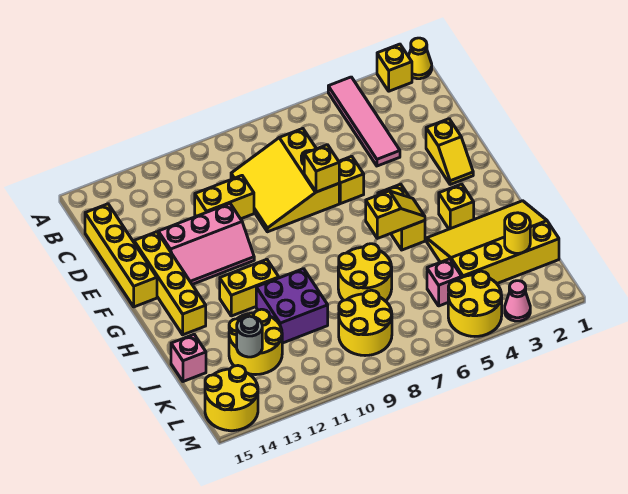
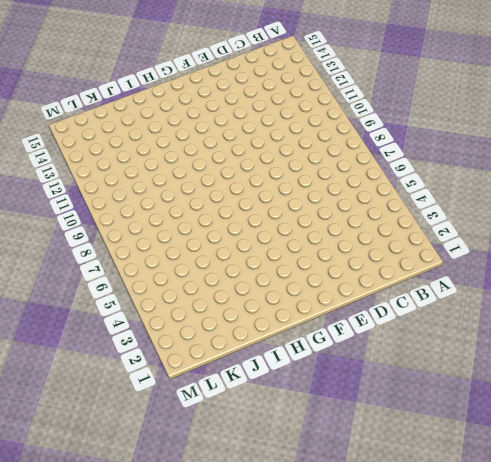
none -> yellow cone A1 level 1
none -> yellow brick A2 level 1
none -> pink tile A4:D4 level 1

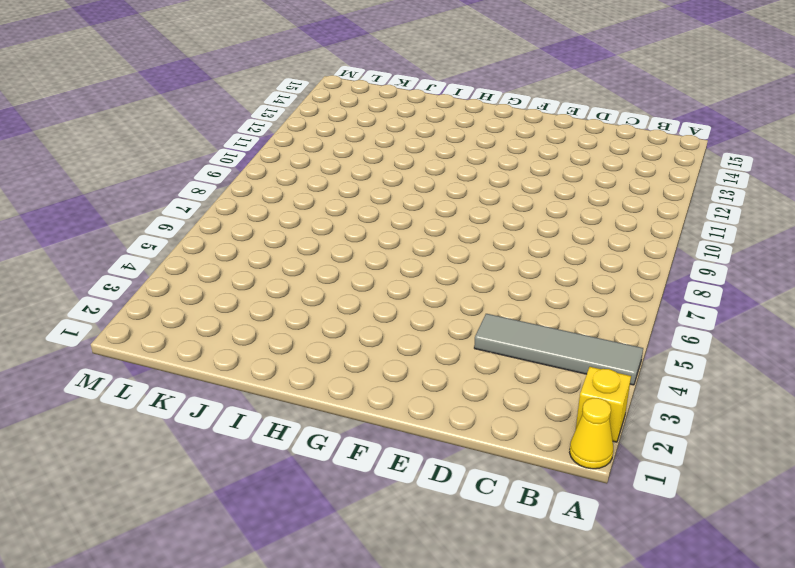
grey tile A4:D4 level 1 -> pink tile A4:D4 level 1
none -> yellow slope C7:E9 level 1 top 7
none -> yellow brick C15:F15 level 1
none -> yellow brick D10:D11 level 1

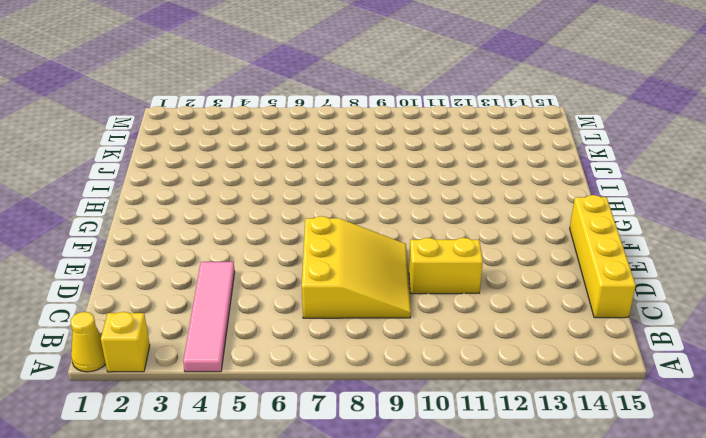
none -> yellow slope E2:F2 level 1 top E
none -> yellow brick E6 level 1
none -> pink slope E11:F13 level 1 top E

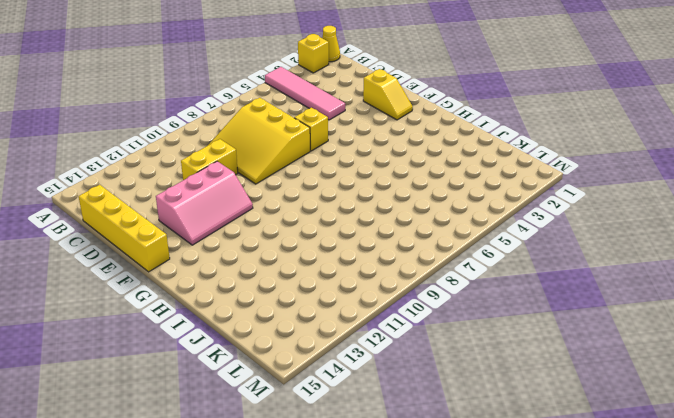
none -> yellow brick E14:H14 level 1
none -> yellow brick G5:H5 level 1
none -> yellow brick H3 level 1

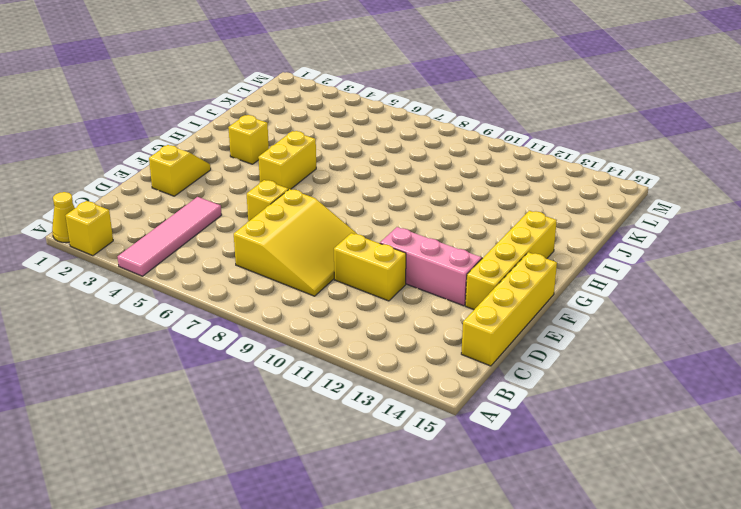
none -> yellow brick H11:H12 level 1
none -> yellow slope I1:K4 level 1 top K
none -> yellow round brick I7:J8 level 1

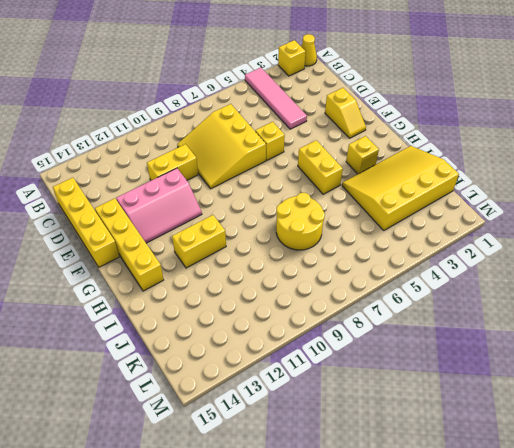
none -> purple brick I10:J11 level 1
none -> yellow round brick J12:K13 level 1
none -> pink brick J15 level 1

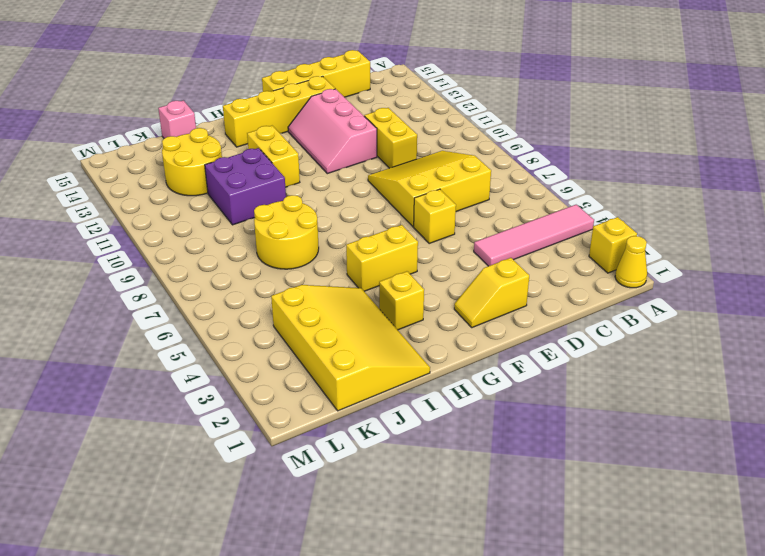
none -> pink brick K5 level 1
none -> yellow round brick K8:L9 level 1
none -> yellow round brick L4:M5 level 1

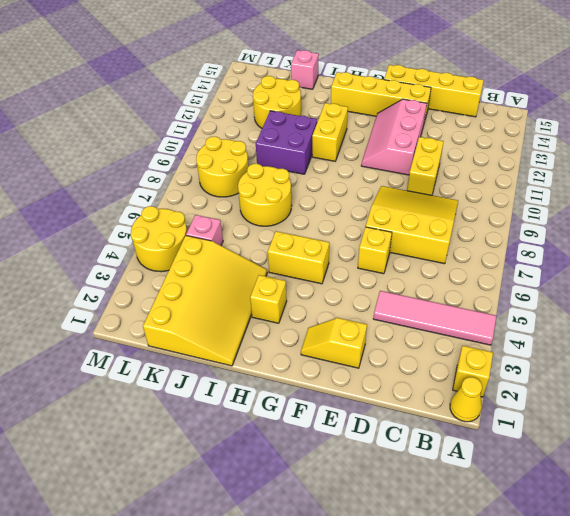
none -> yellow round brick L14:M15 level 1
none -> pink cone M3 level 1
none -> yellow brick E7 level 2

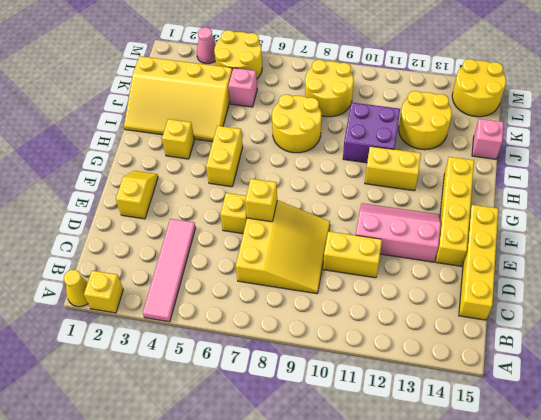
none -> yellow slope H5:H6 level 2 top 6
none -> yellow round brick K2 level 2
none -> grey round brick K13 level 2

